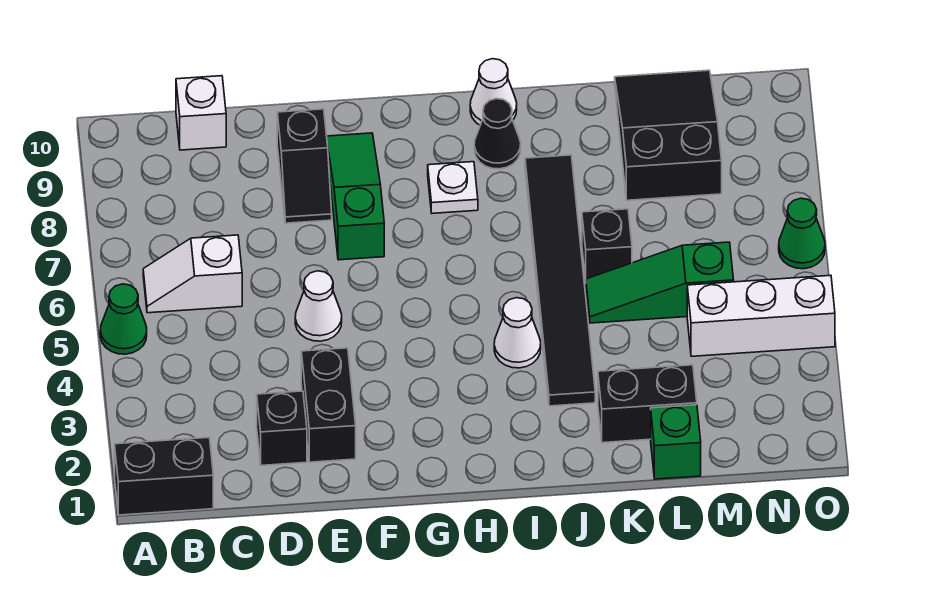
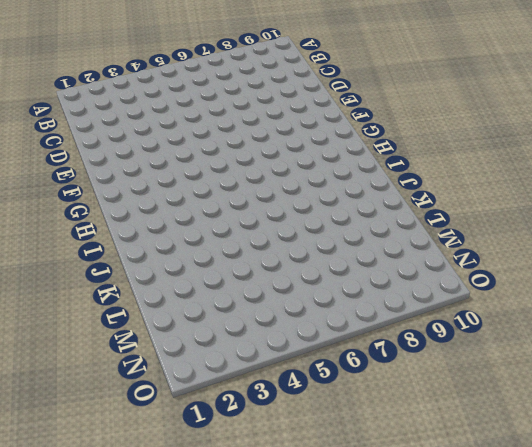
none -> black brick A1:B1 level 1
none -> green cone A5 level 1
none -> white slope B6:C6 level 1 top C

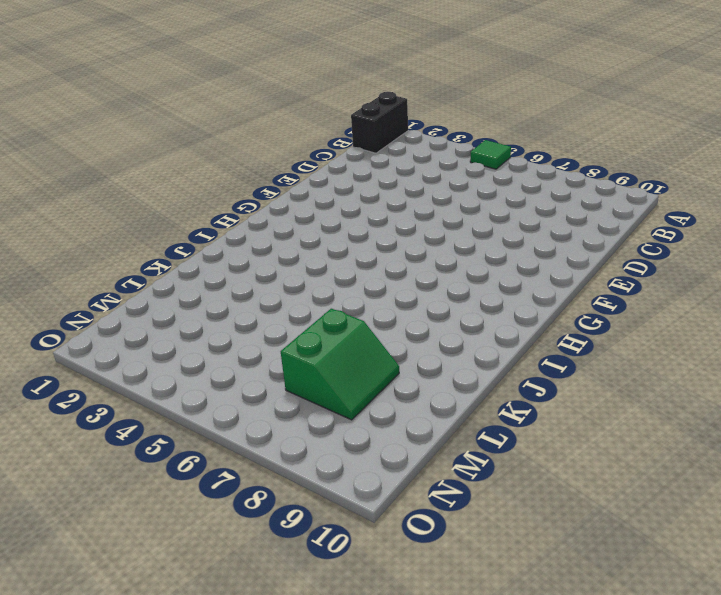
green tile A5 level 1 -> green cone A5 level 1
green slope L7:M8 level 1 top 7 -> black slope L8:M10 level 1 top 8
none -> white slope B6:C6 level 1 top C
none -> white brick C10 level 1
none -> black brick D2 level 1

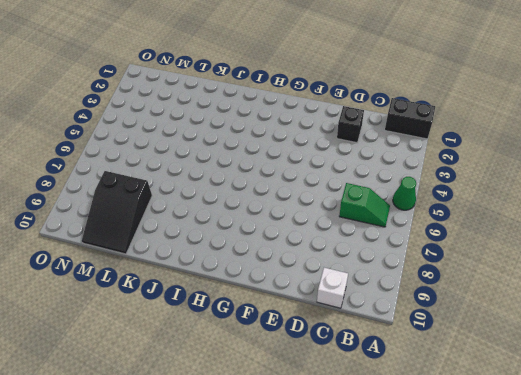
green slope B6:C6 level 1 top C -> white slope B6:C6 level 1 top C
none -> black brick E2:E3 level 1
none -> white cone E5 level 1
none -> black slope E8:E9 level 1 top 9

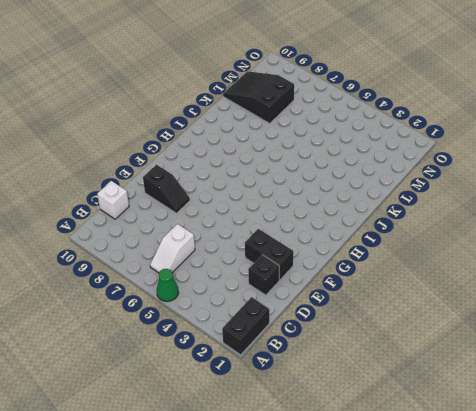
none -> white cone E5 level 1
none -> green slope F7:F9 level 1 top 7
none -> white plate H8 level 1

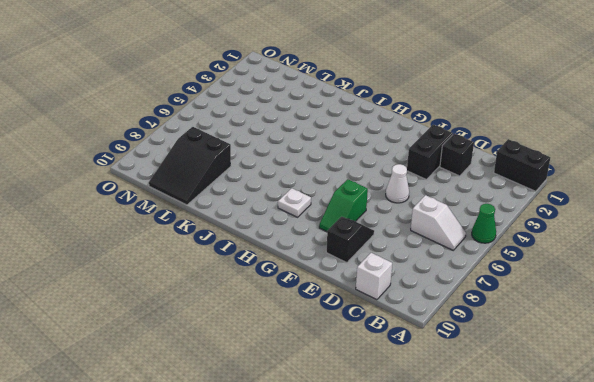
green slope F7:F8 level 1 top 7 -> green slope F7:F9 level 1 top 7
none -> white cone I4 level 1
none -> black cone I9 level 1
none -> white cone I10 level 1

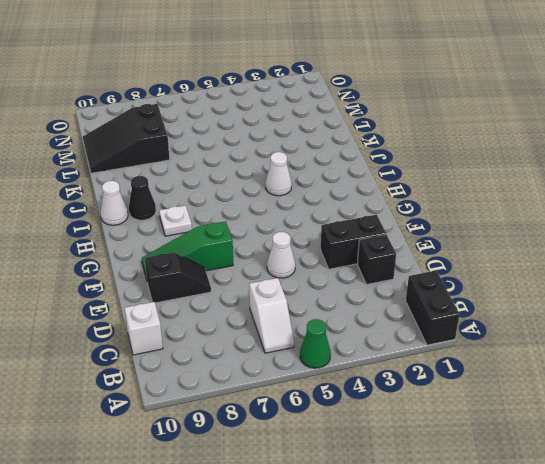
none -> black tile J3:J8 level 1
none -> black brick K2:L2 level 1
none -> green slope K5:M5 level 1 top M

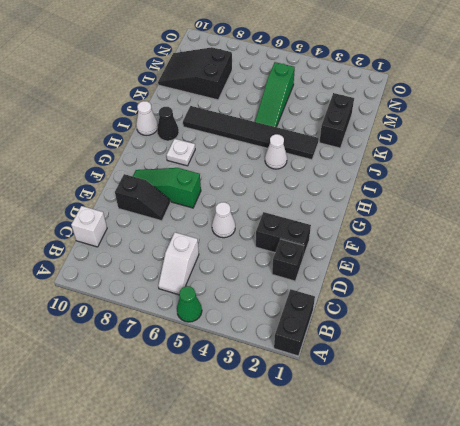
none -> black brick K6 level 1
none -> green brick L1 level 1
none -> white brick M4:O4 level 1

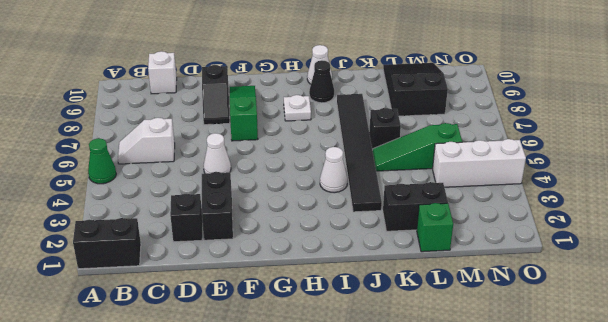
none -> green cone O6 level 1

